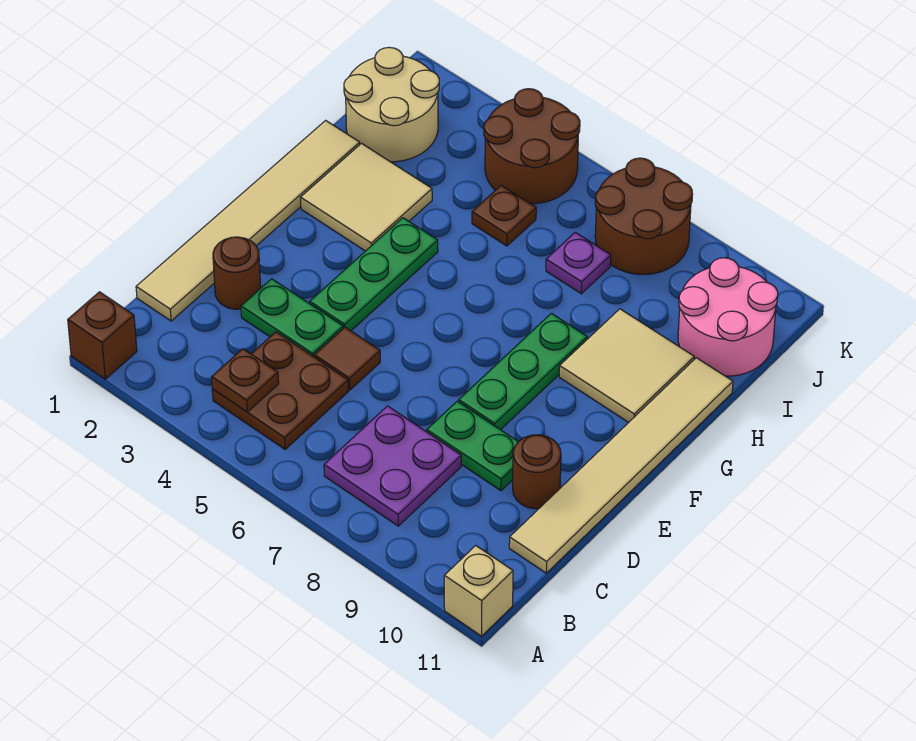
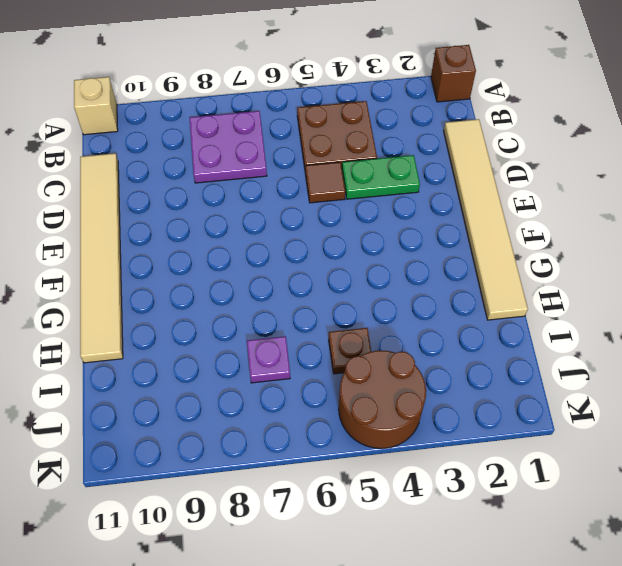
none -> brown round brick D2 level 1
none -> green plate D8:D9 level 1
none -> brown round brick D10 level 1

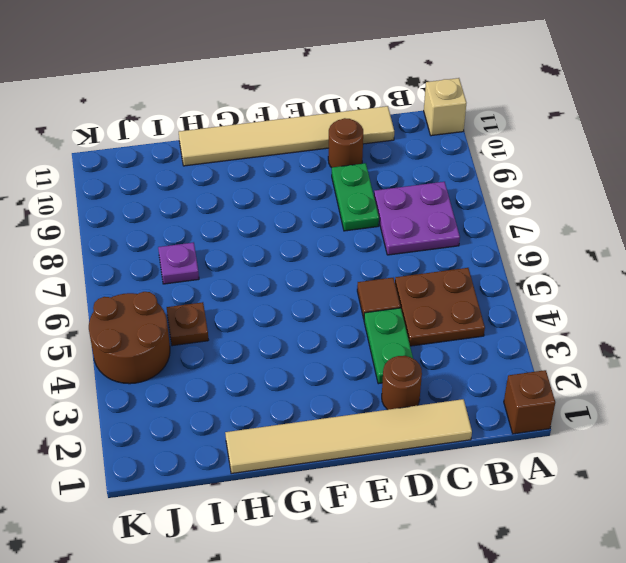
none -> green plate E4:G4 level 1
none -> green plate E8:G8 level 1
none -> tan tile G2:H3 level 1

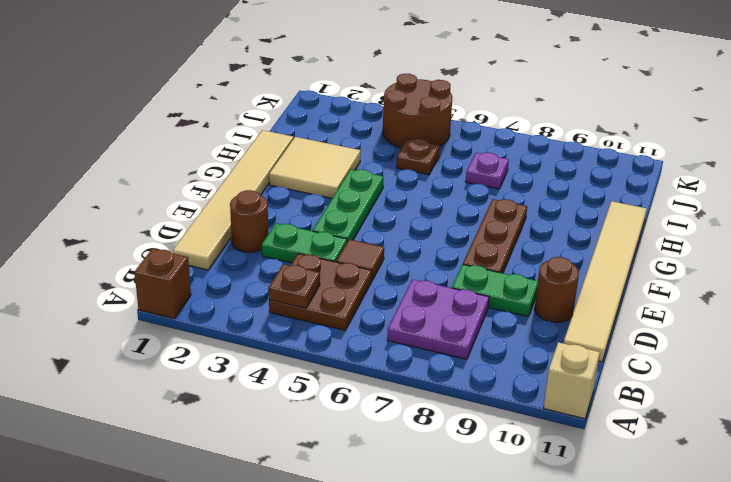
brown plate E8:G8 level 1 -> green plate E8:G8 level 1
none -> tan tile G9:H10 level 1
none -> tan round brick I1:J2 level 1
none -> pink round brick I10:J11 level 1

